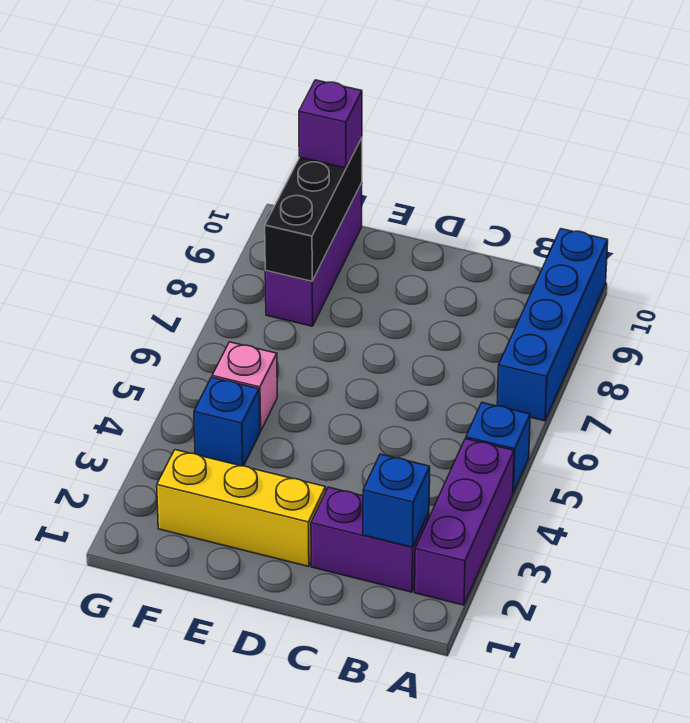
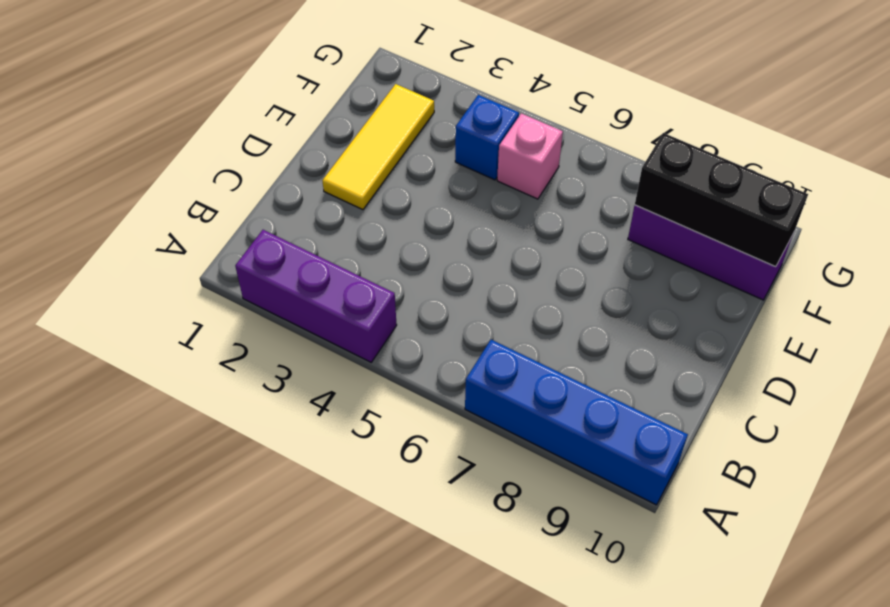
yellow tile D2:F2 level 1 -> yellow brick D2:F2 level 1
none -> blue brick A5 level 1
none -> purple brick B2:C2 level 1

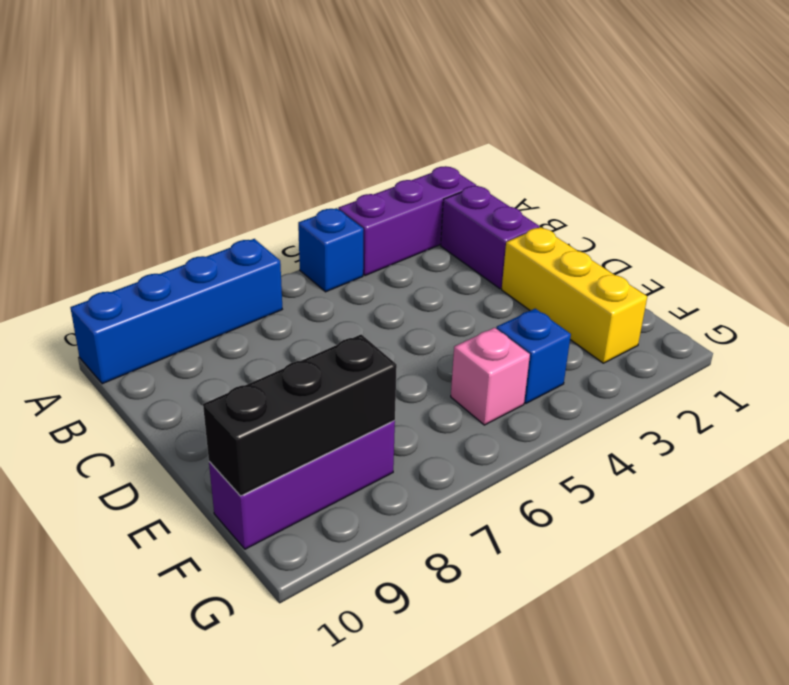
none -> blue brick B2 level 2
none -> purple brick F10 level 3

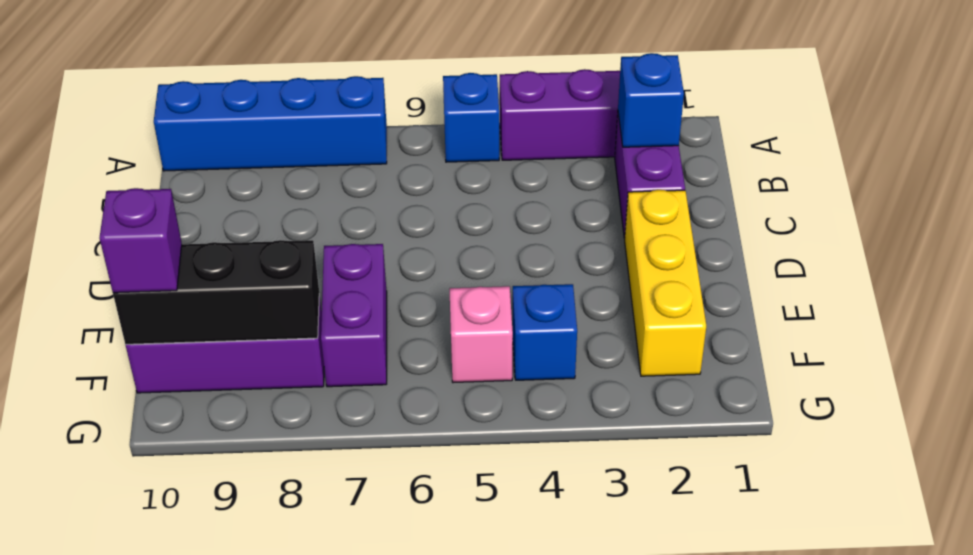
purple brick E7:F7 level 1 -> none

